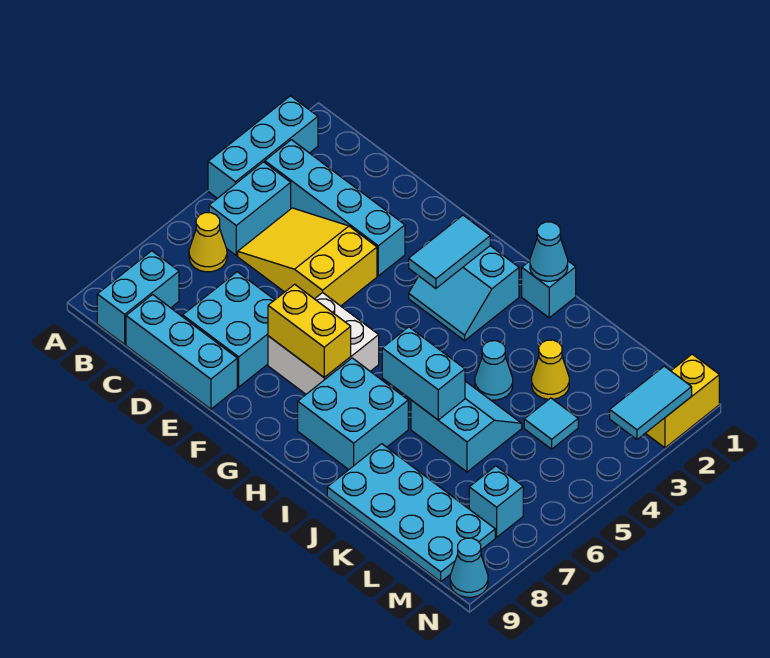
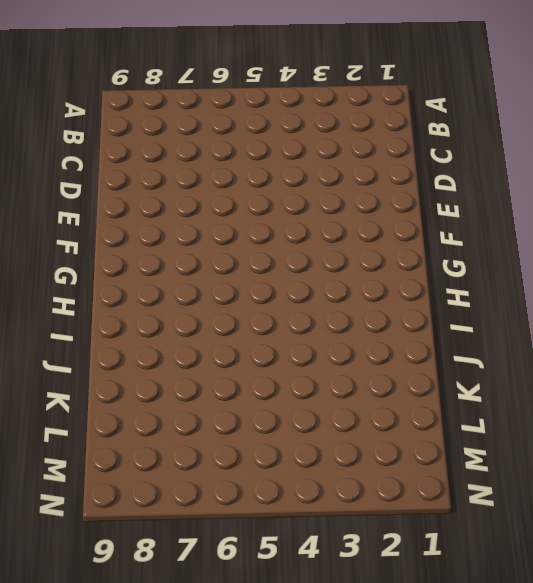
none -> cyan brick A2:A4 level 1
none -> cyan brick B3:E3 level 1
none -> cyan brick B4:B5 level 1

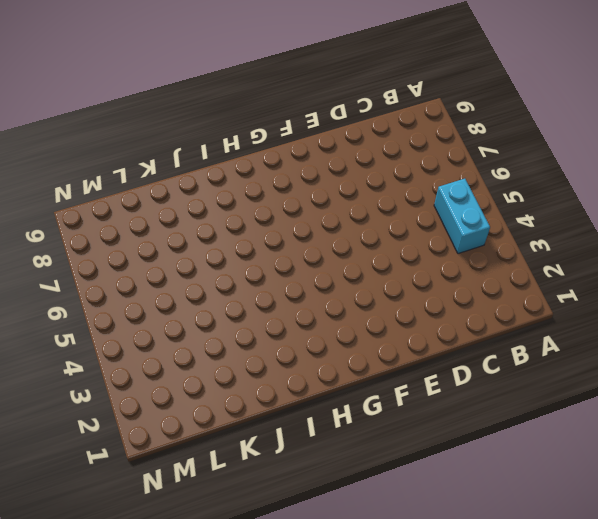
none -> cyan brick A2:A4 level 1
none -> cyan brick B3:E3 level 1
none -> yellow cone B6 level 1

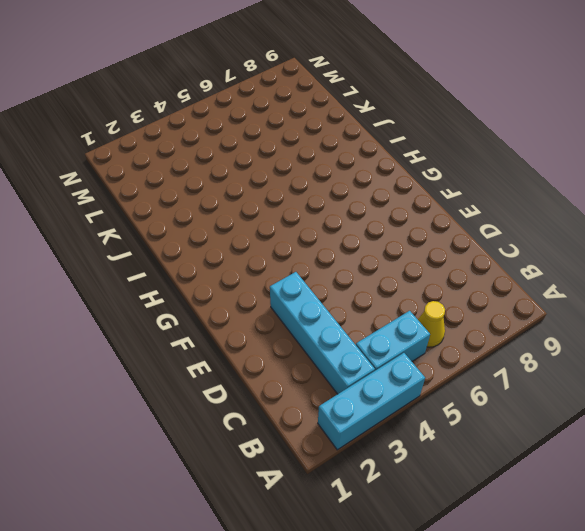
none -> cyan brick B8:B9 level 1
none -> yellow slope C4:E5 level 1 top E
none -> cyan brick C9:E9 level 1

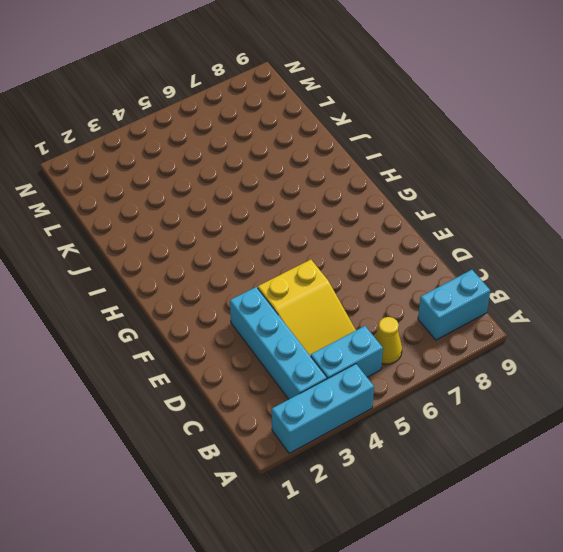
none -> cyan brick C9:E9 level 1
none -> cyan brick D7:E8 level 1
none -> white brick F6:G7 level 1

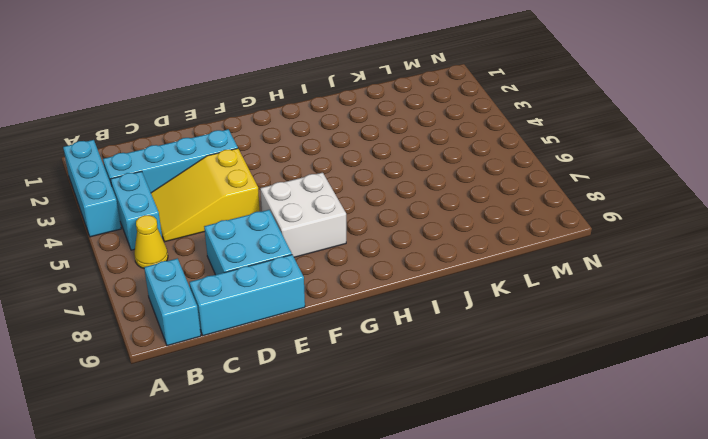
none -> cyan slope G2:H3 level 1 top 2
none -> cyan brick H7:I8 level 1
none -> cyan brick I1 level 1

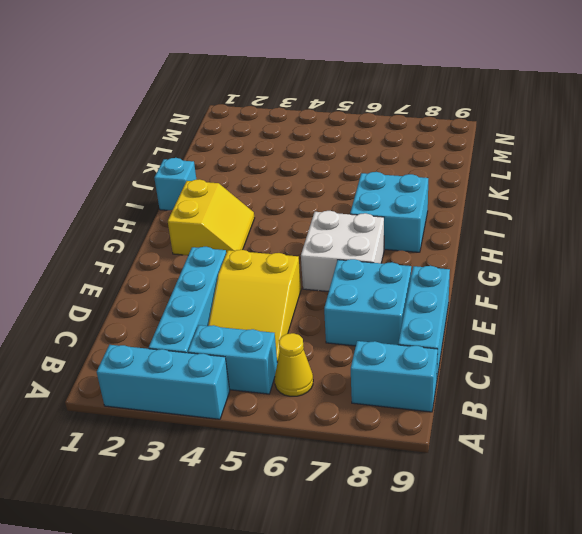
yellow slope G2:H3 level 1 top 2 -> cyan slope G2:H3 level 1 top 2
none -> cyan cone J4 level 1
none -> cyan slope J5:K6 level 1 top 6
none -> cyan plate J8:M9 level 1

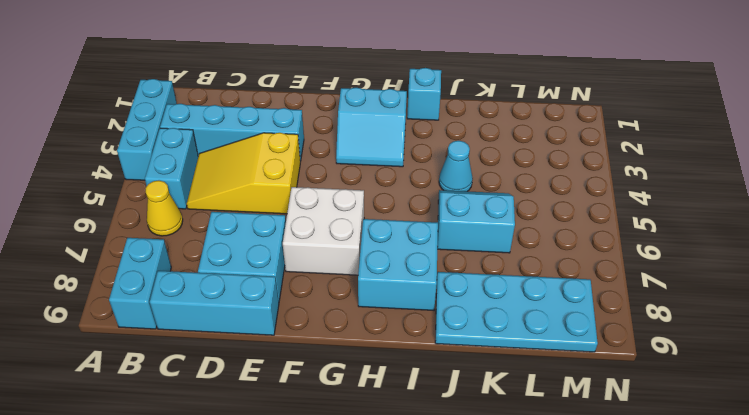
none -> yellow cone K3 level 1
none -> cyan tile L4 level 1
none -> cyan brick M7 level 1

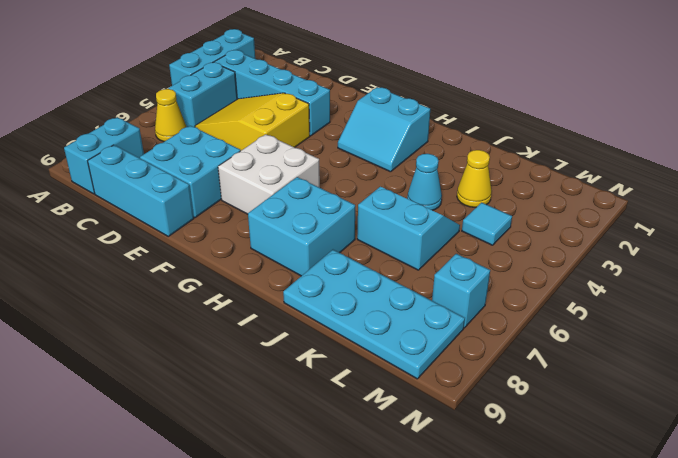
none -> cyan brick I1 level 1
none -> yellow brick N1:N2 level 1
none -> cyan cone N9 level 1

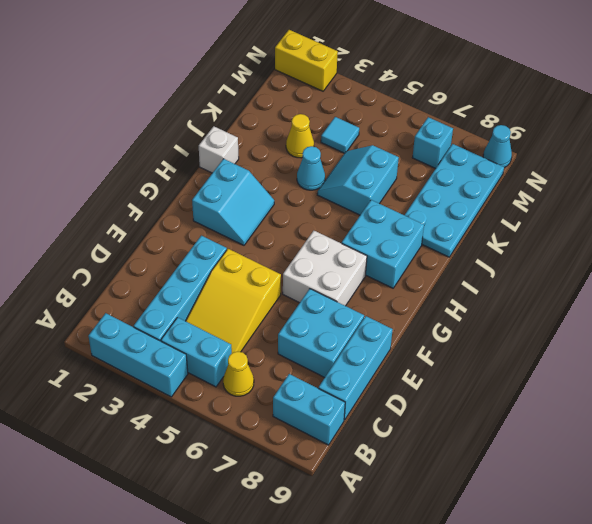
white brick I1 level 1 -> cyan brick I1 level 1
none -> yellow brick F7:G7 level 2
none -> cyan tile G2:G3 level 2
none -> cyan cone I1 level 2

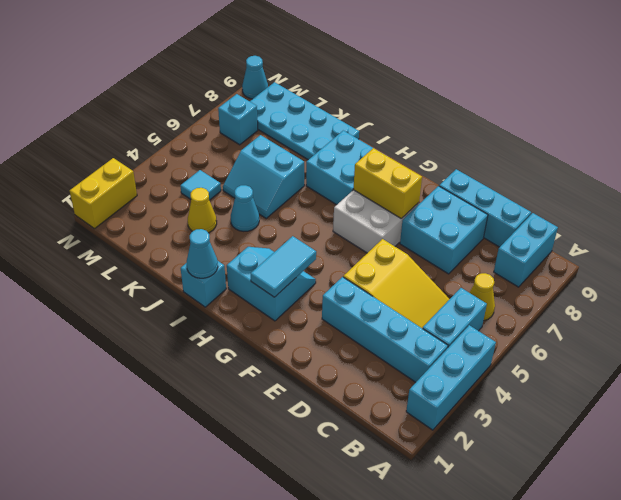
none -> cyan brick I6:J6 level 2
none -> cyan tile N2:N3 level 2

